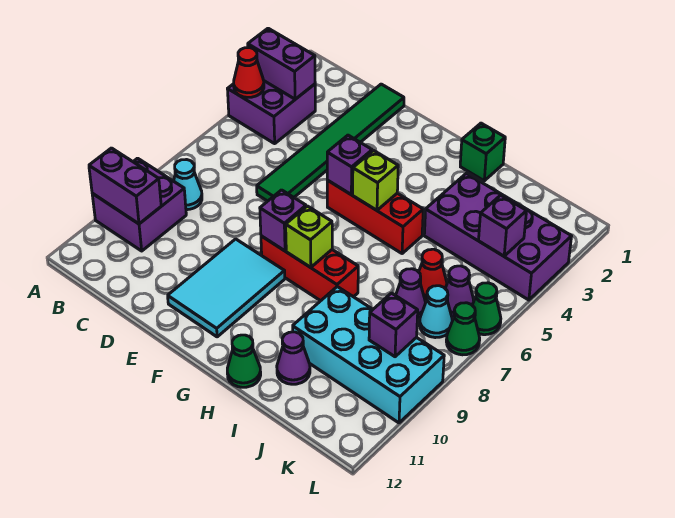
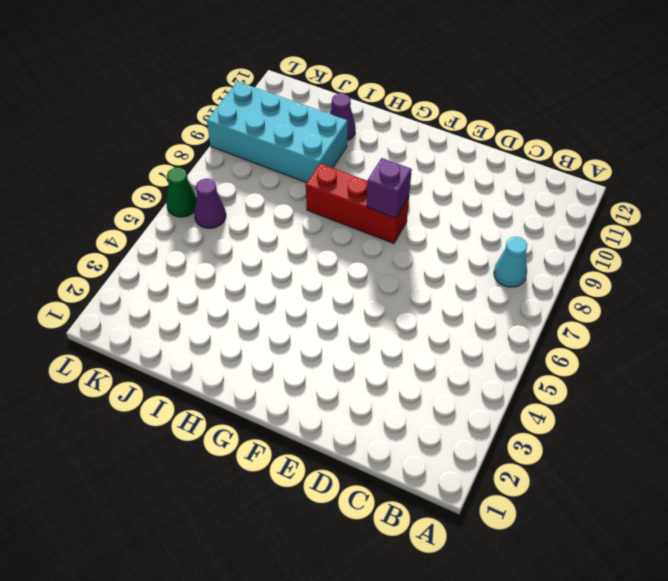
none -> purple brick A3:B4 level 1
none -> purple brick A9:B10 level 1
none -> green tile D1:D6 level 1

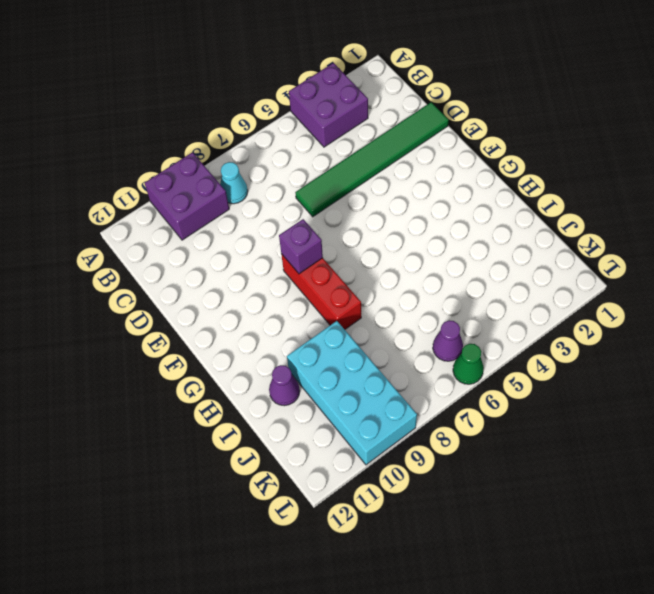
none -> cyan tile E9:F11 level 1
none -> red brick F5:H5 level 1
none -> green brick H1 level 1

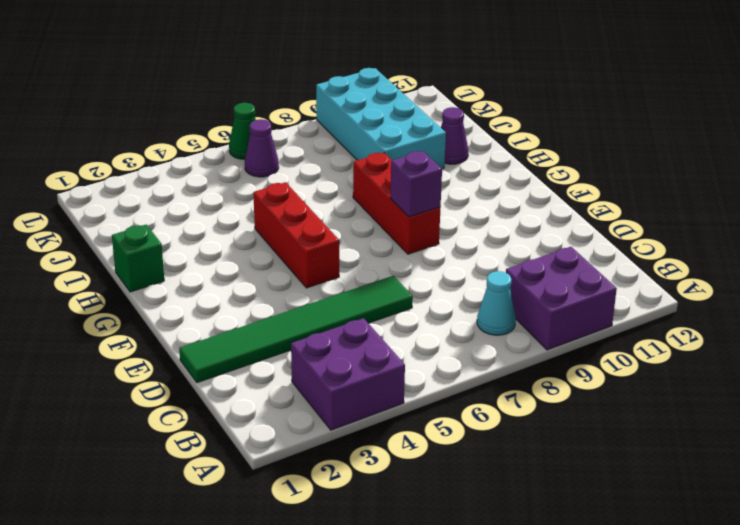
none -> cyan tile E9:F11 level 1
none -> green cone H12 level 1
none -> purple brick I3:L4 level 1

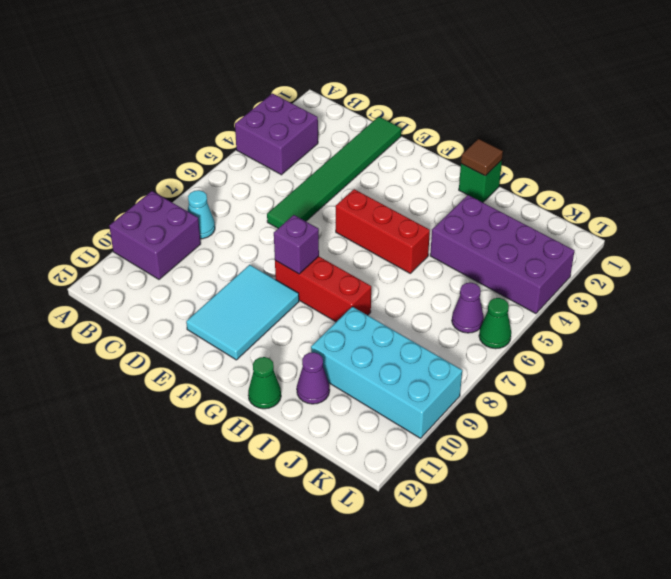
brown tile H1 level 2 -> none
none -> red cone J6 level 1
none -> purple cone J7 level 1
none -> cyan cone K7 level 1

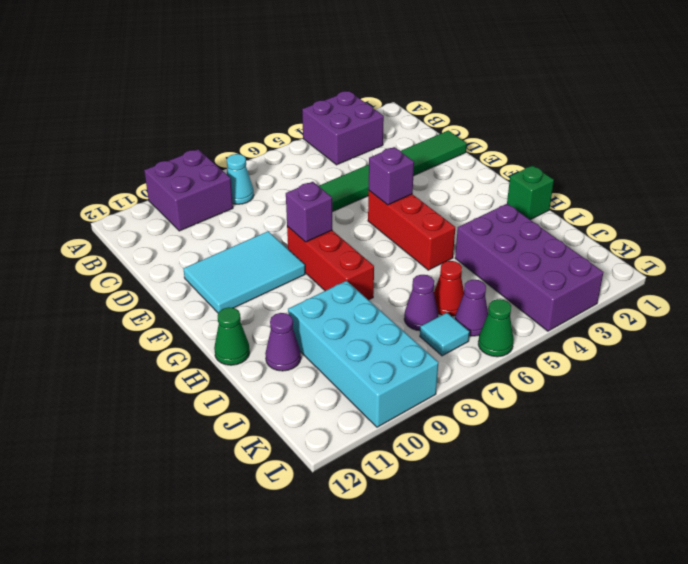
cyan tile K7 level 1 -> cyan cone K7 level 1
none -> green cone L7 level 1
none -> purple brick A3:B3 level 2
none -> red cone A4 level 2

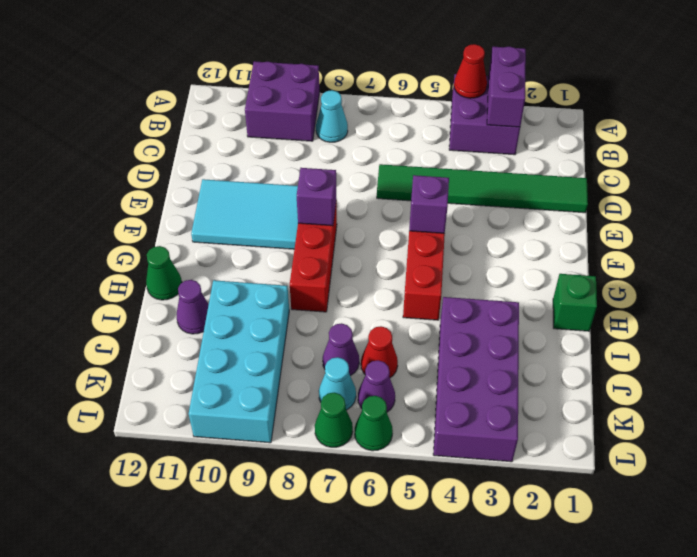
none -> purple brick A10:B10 level 2
none -> lime brick G5 level 2
none -> lime brick G8 level 2

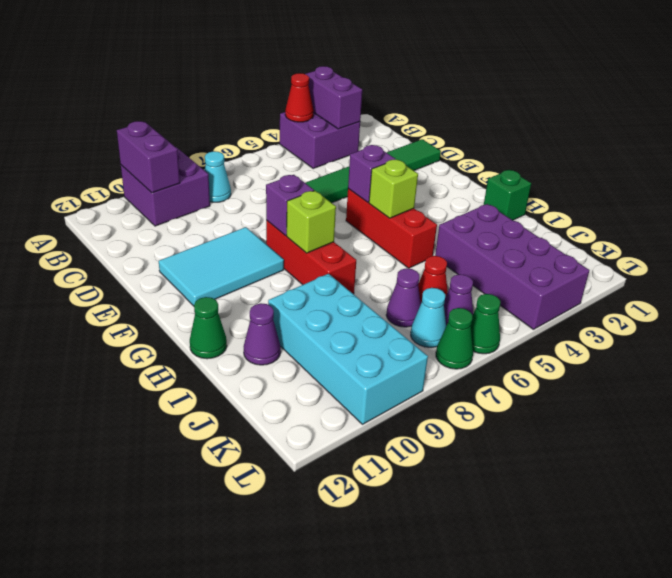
none -> purple brick K4 level 2
none -> purple brick K9 level 2

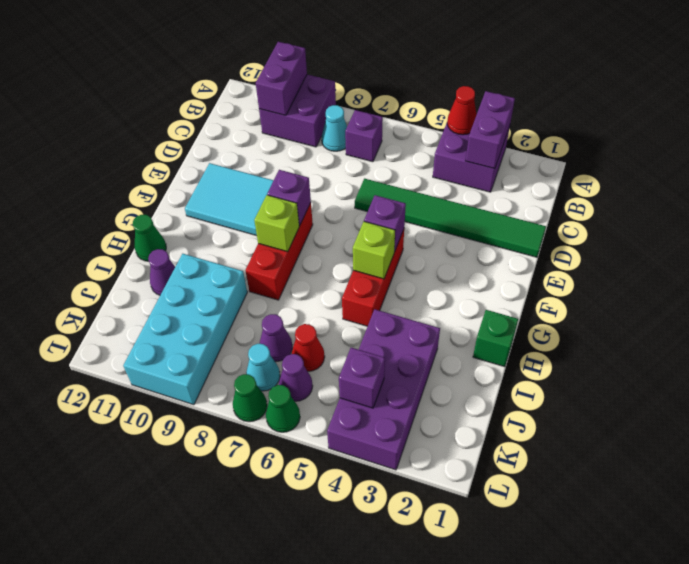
purple brick B7 level 1 -> purple brick K9 level 2

